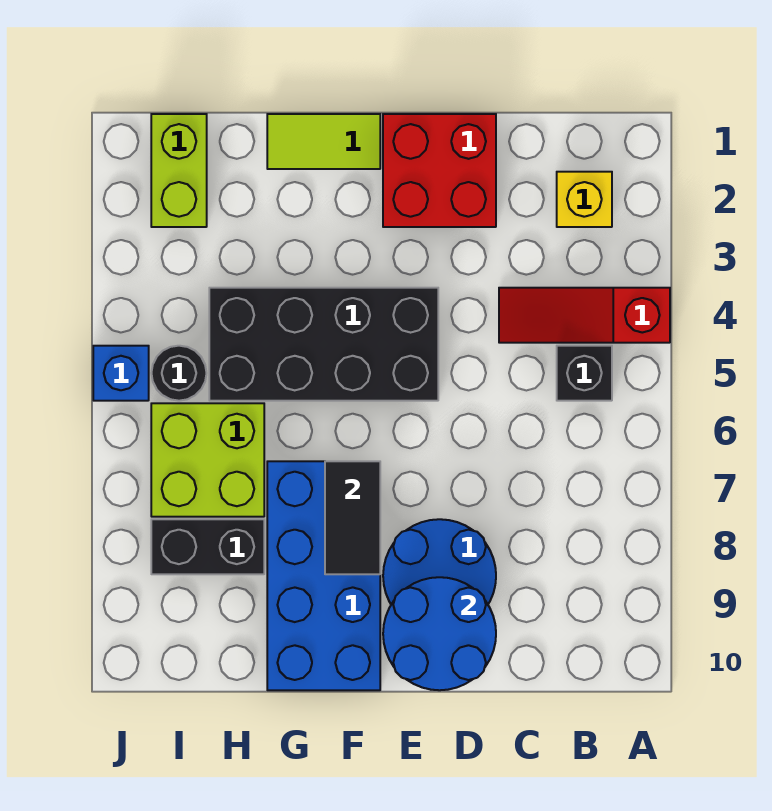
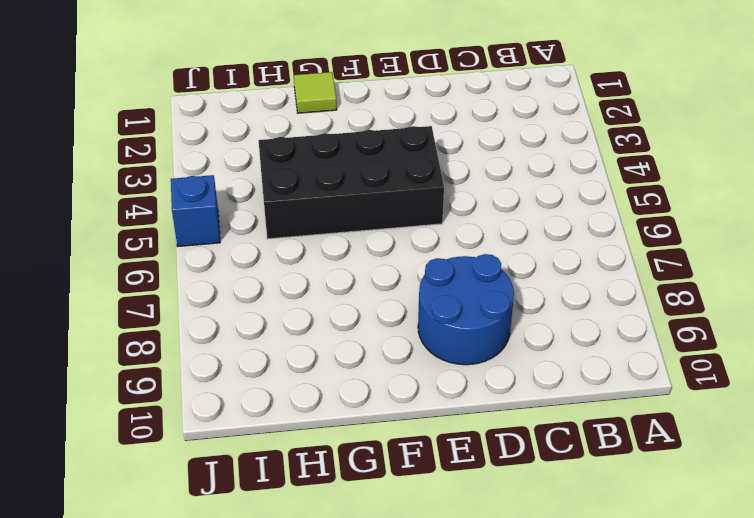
lime tile G1 level 1 -> lime tile F1:G1 level 1
none -> red slope A4:C4 level 1 top A
none -> yellow brick B2 level 1
none -> black brick B5 level 1

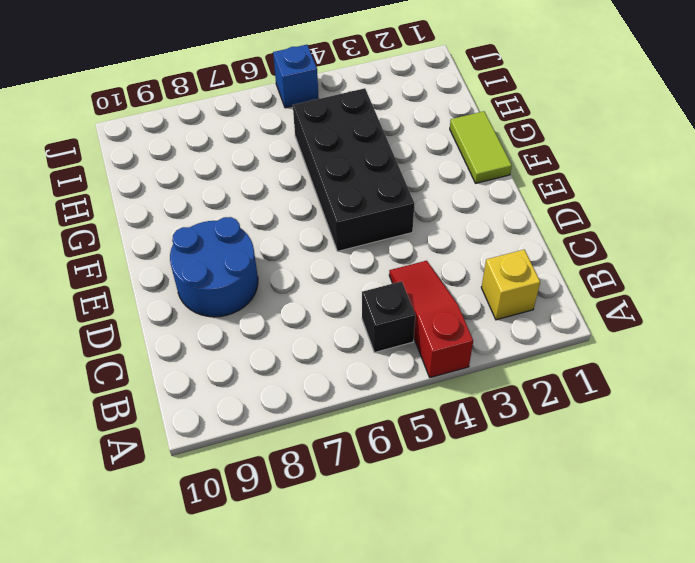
none -> red brick D1:E2 level 1
none -> blue brick F7:G10 level 1
none -> lime brick H6:I7 level 1

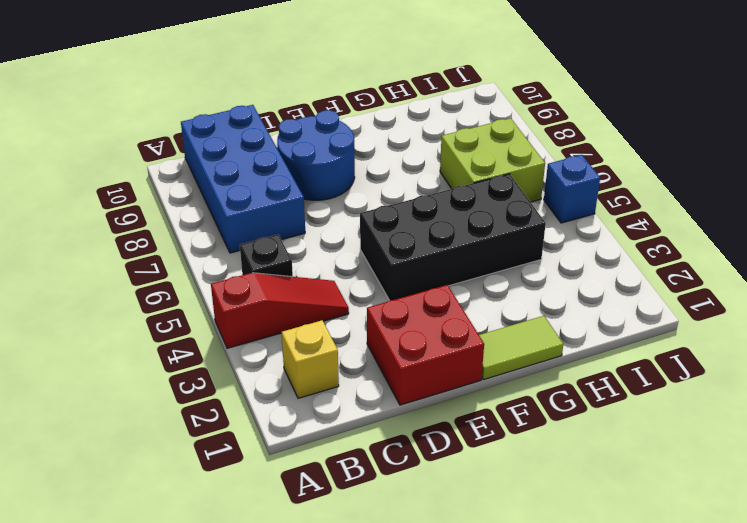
blue brick B7:C10 level 1 -> blue brick F7:G10 level 1
none -> black brick H8:I8 level 1
none -> lime brick I1:I2 level 1
none -> black round brick I5 level 1

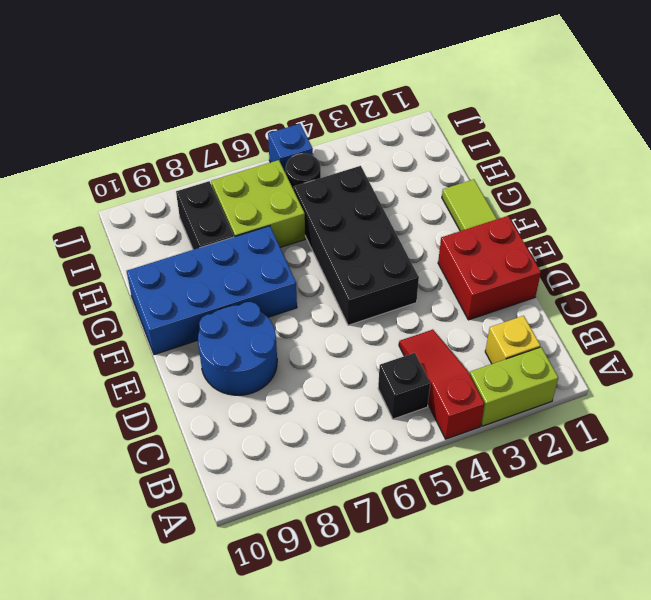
lime brick A2:A3 level 1 -> lime brick I1:I2 level 1
none -> blue round brick D9:E10 level 2
none -> black tile F7:F8 level 2

